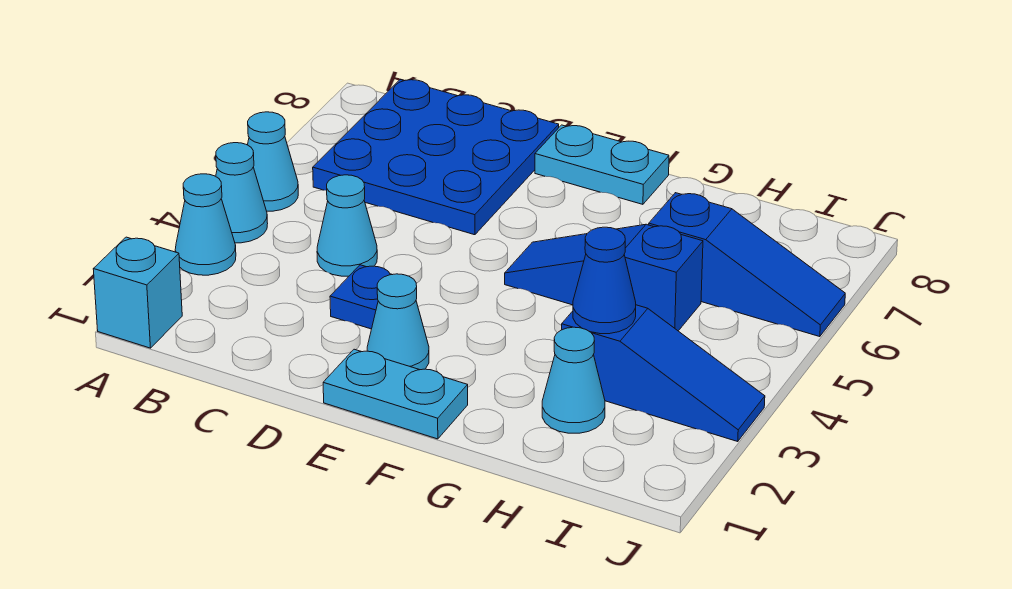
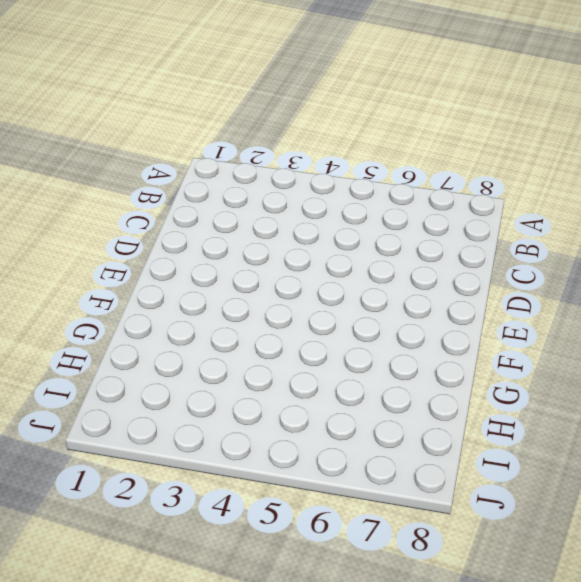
none -> cyan brick A1 level 1
none -> cyan cone A3 level 1
none -> cyan cone A4 level 1

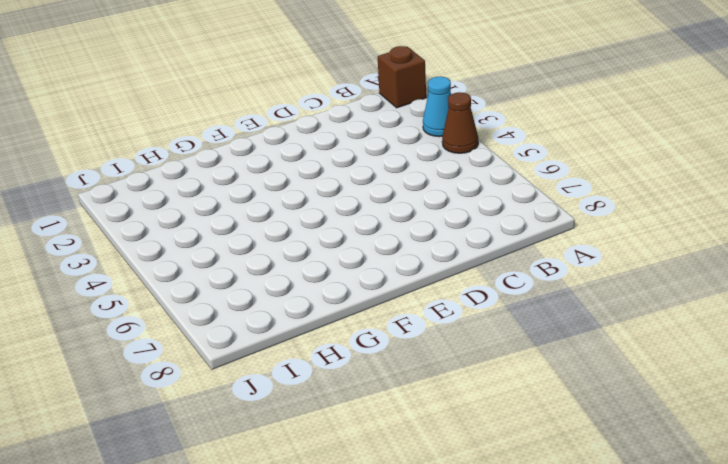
brown brick A1 level 1 -> cyan brick A1 level 1
brown cone A4 level 1 -> cyan cone A4 level 1
none -> cyan cone A5 level 1
none -> blue plate B6:D8 level 1
none -> cyan cone C4 level 1

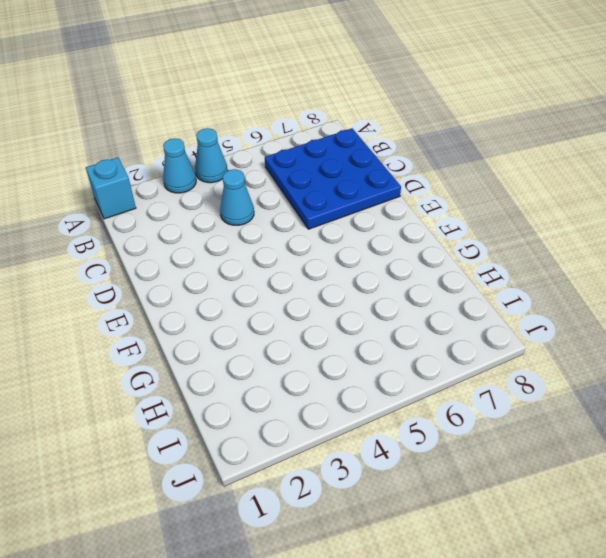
none -> cyan cone A5 level 1
none -> blue plate D3 level 1
none -> cyan plate E1:F1 level 1

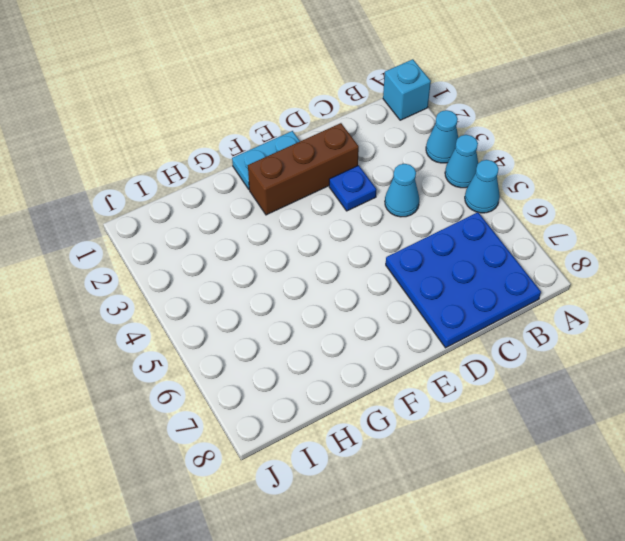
brown brick D2:F2 level 1 -> cyan cone E2 level 1
none -> cyan plate E8:F8 level 1
none -> blue slope F5:H5 level 1 top H
none -> cyan cone H2 level 1

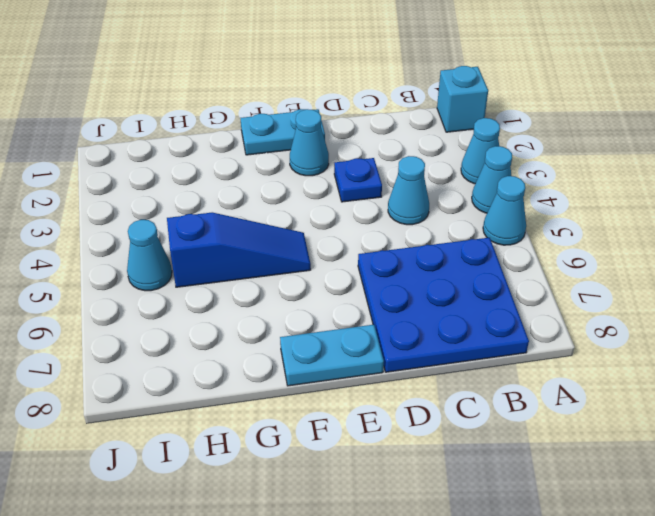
cyan cone I5 level 1 -> cyan cone H2 level 1
none -> blue slope H3:J3 level 1 top H
none -> blue slope H6:J6 level 1 top H
none -> blue cone H3 level 2

